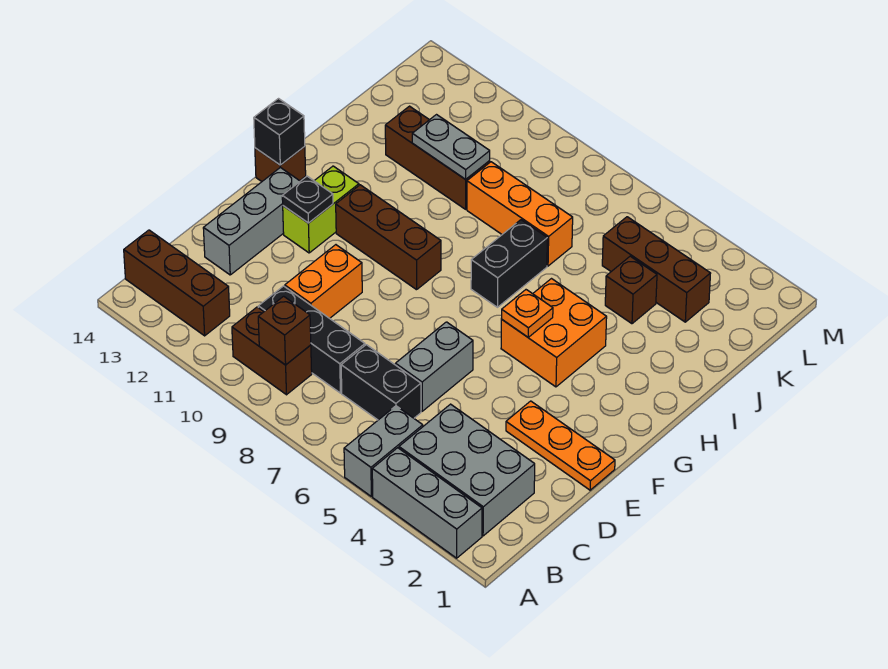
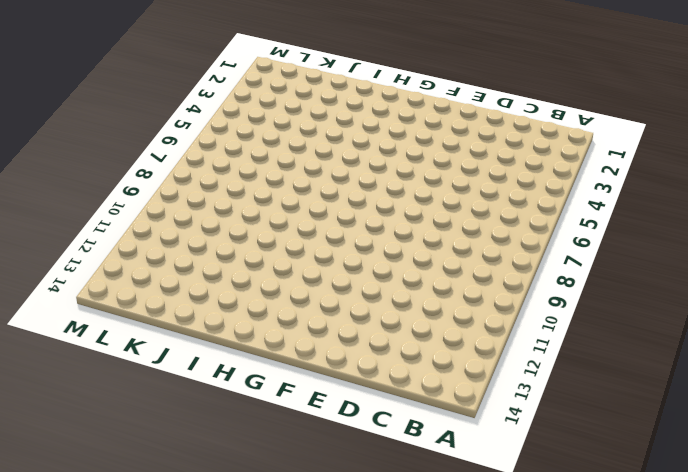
none -> grey brick A2:A4 level 1
none -> grey brick A5:B5 level 1
none -> grey brick B2:C4 level 1

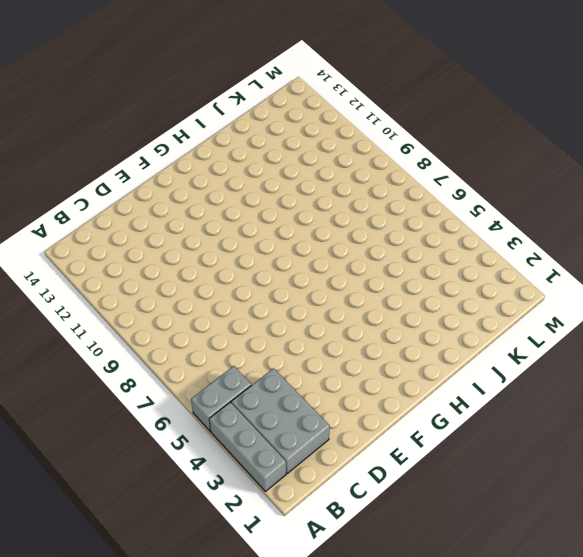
none -> brown brick B9:B10 level 1
none -> brown brick B12:B14 level 1
none -> black brick C6:C7 level 1

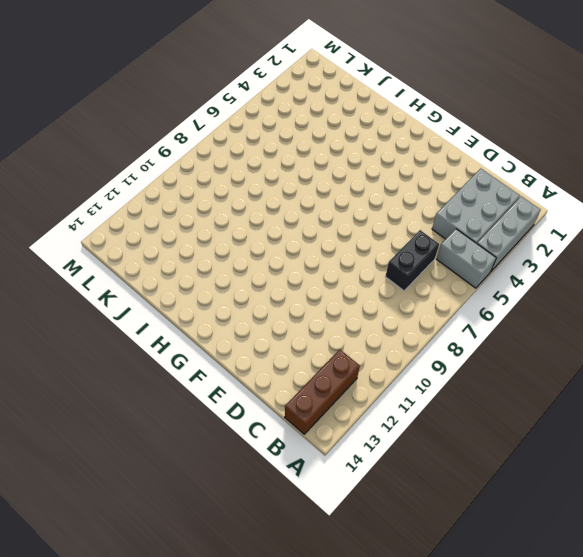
none -> brown brick B9:B10 level 1
none -> black brick C8:C10 level 1
none -> grey brick D6:E6 level 1

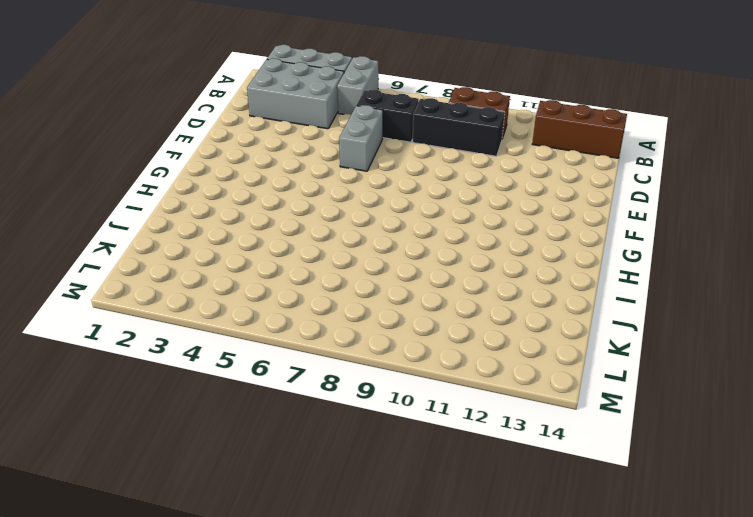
none -> orange brick D10:E10 level 1
none -> grey brick D13:F13 level 1
none -> orange plate E1:E3 level 1

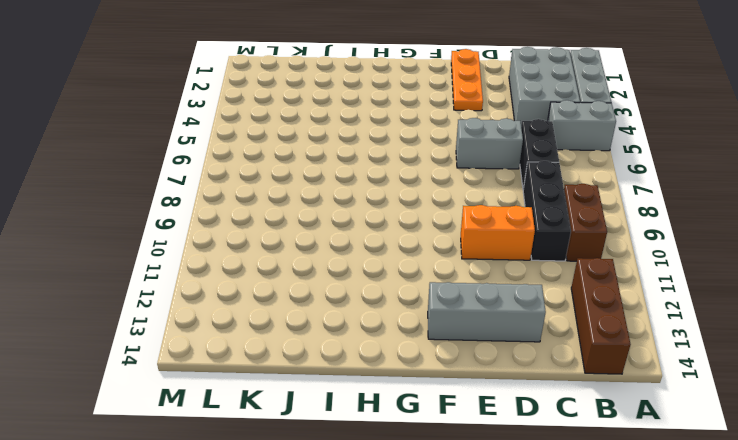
none -> lime brick F12:G12 level 1
none -> orange brick G4:H5 level 1
none -> brown brick G9:G11 level 1

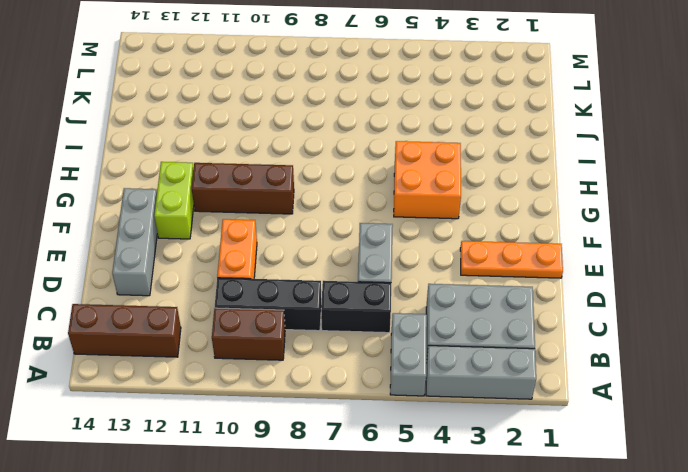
none -> brown brick G14 level 1
none -> black brick H7:I7 level 1
none -> brown brick J4 level 1

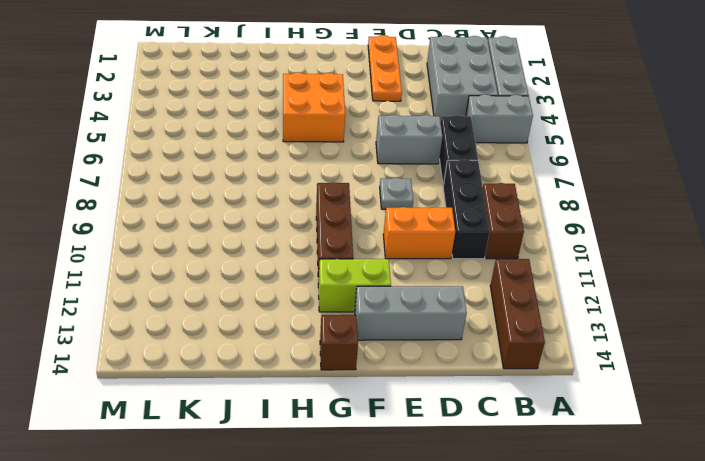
grey plate E8 level 1 -> none
none -> black brick H7:I7 level 1
none -> brown brick J4 level 1
none -> orange brick J7:J9 level 1

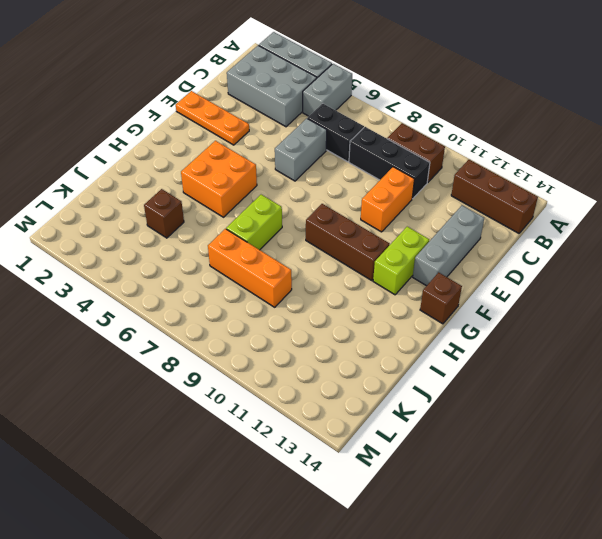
lime brick H7:I7 level 1 -> black brick H7:I7 level 1
none -> brown brick J10:J12 level 1
none -> brown brick K3:K5 level 1
none -> brown brick B9 level 2

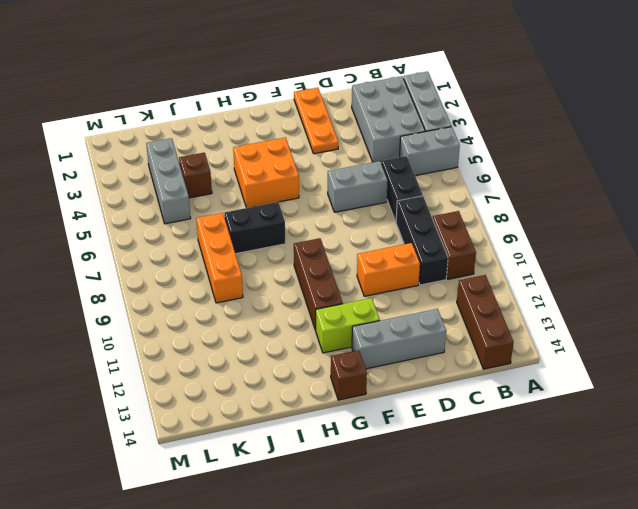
grey brick K3:K5 level 1 -> brown brick K3:K5 level 1
none -> brown brick J10:J12 level 1
none -> brown brick B9 level 2
none -> black plate F12 level 2

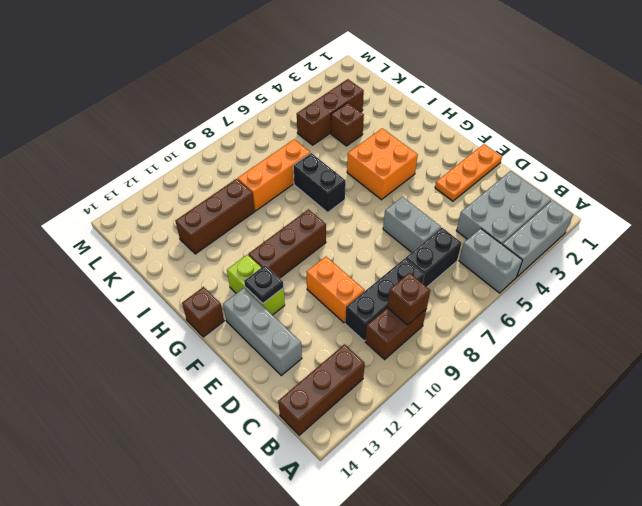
none -> orange plate G5 level 2
none -> black brick G14 level 2
none -> grey plate J10:J11 level 2

